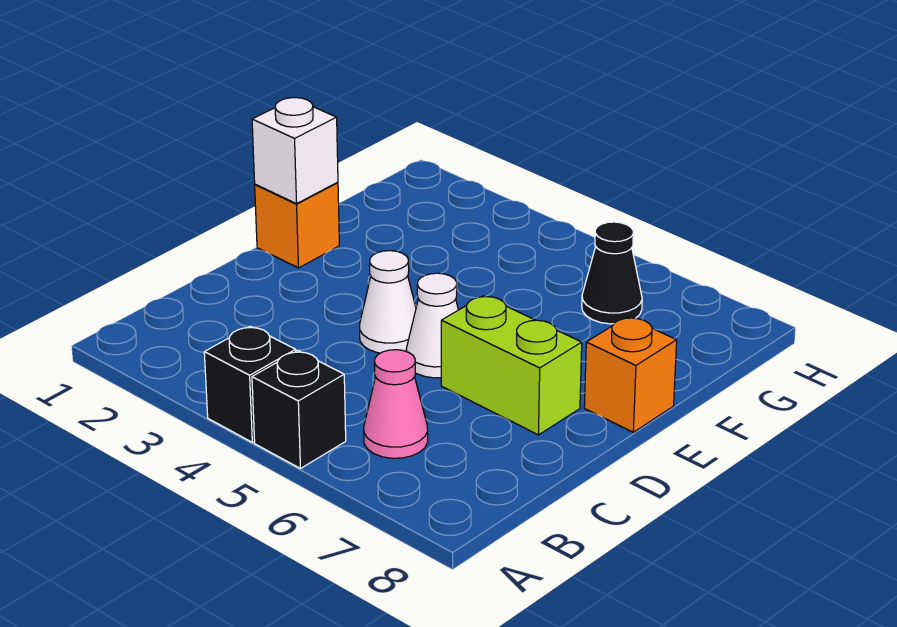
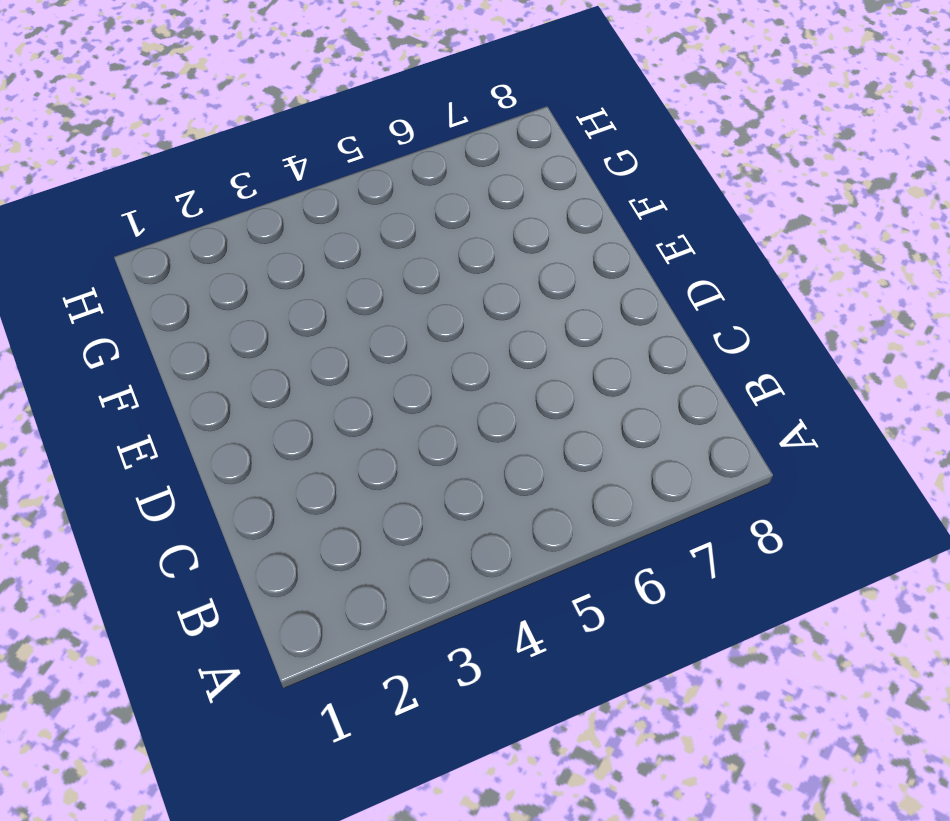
none -> black brick A4 level 1
none -> black brick A5 level 1

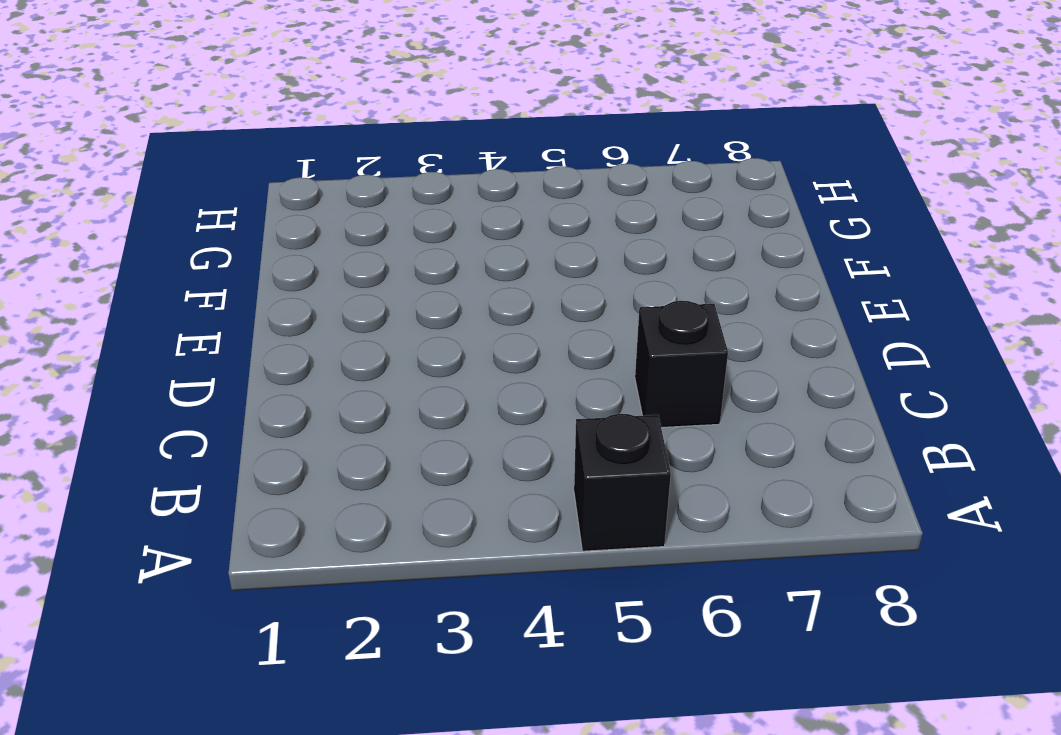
black brick C6 level 1 -> black brick A4 level 1
none -> pink cone B6 level 1
none -> white cone D4 level 1

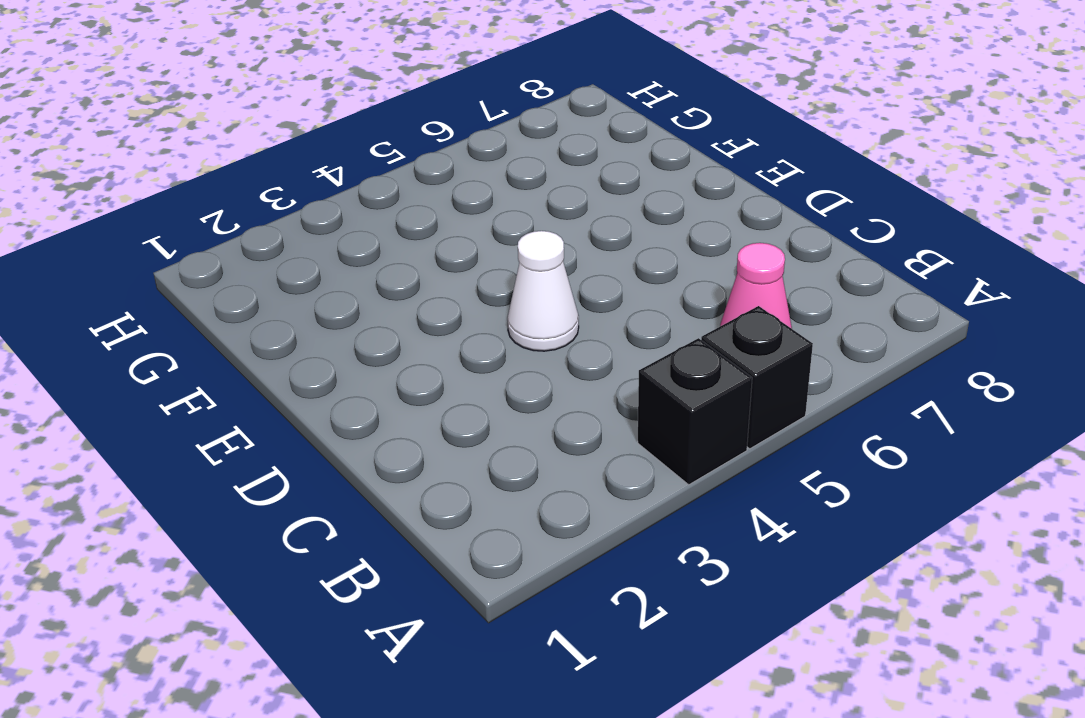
none -> white cone D5 level 1
none -> lime brick D6:D7 level 1

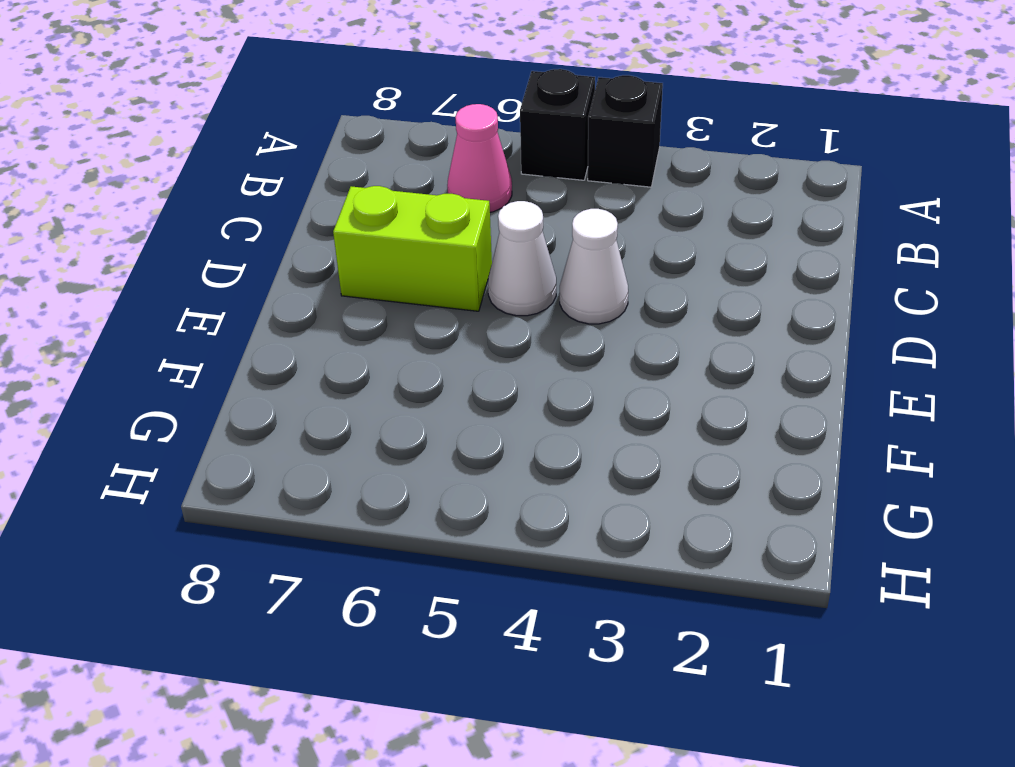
none -> orange brick E1 level 1
none -> orange brick E8 level 1

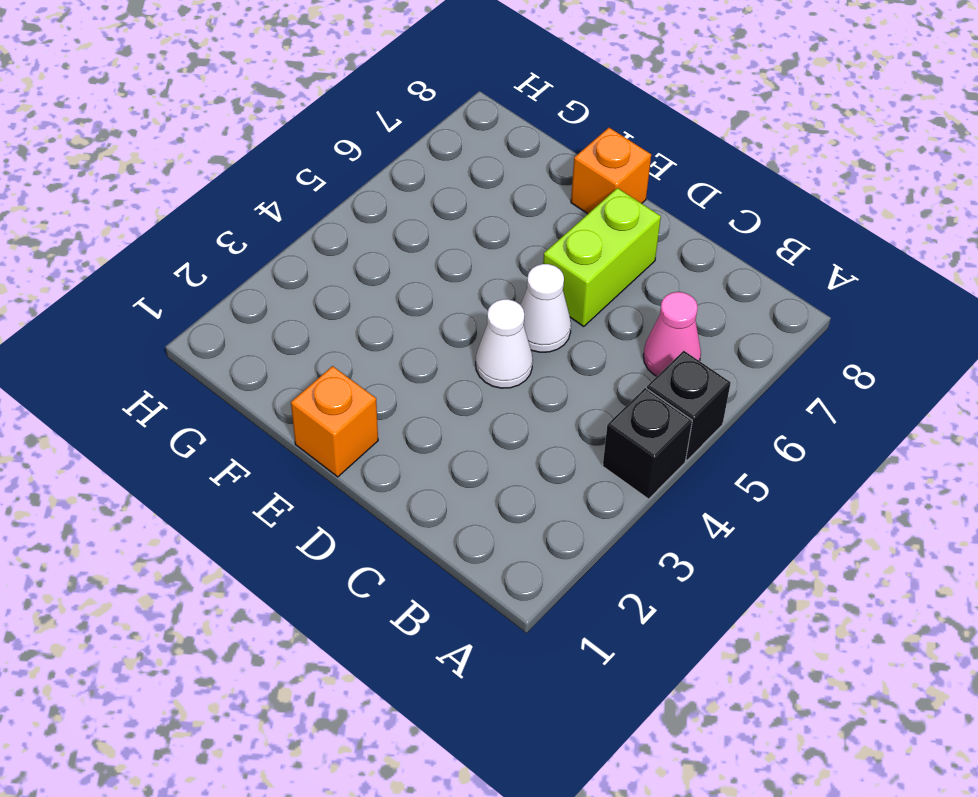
none -> black cone G6 level 1
none -> white brick E1 level 2

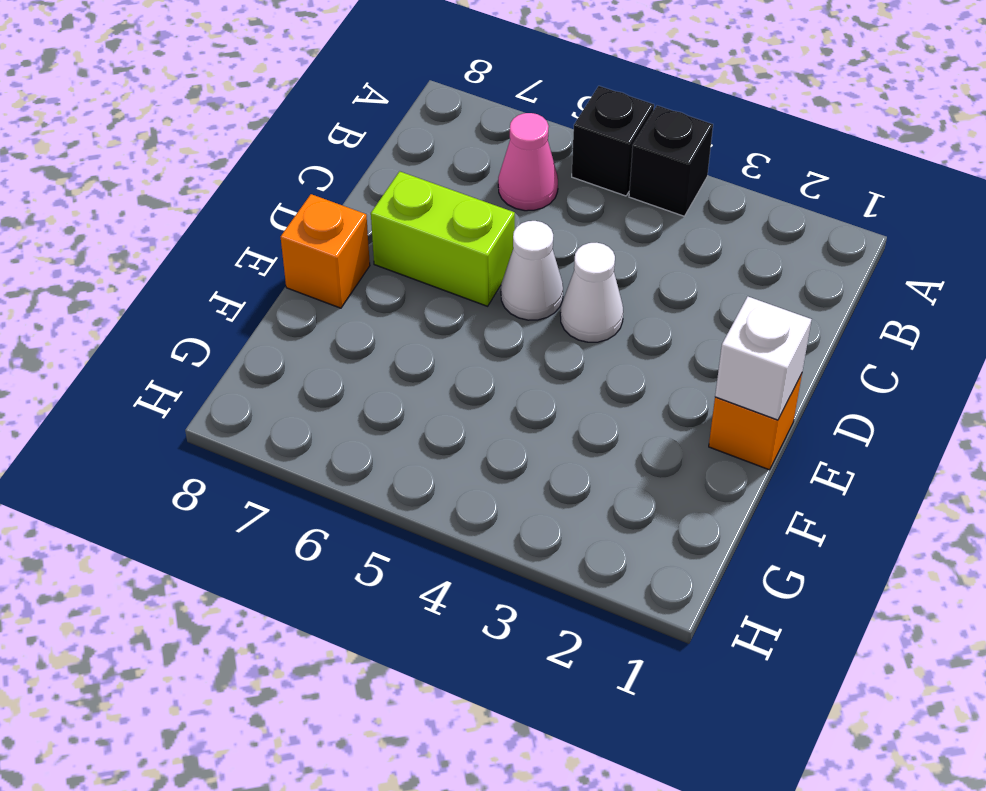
none -> black cone G6 level 1

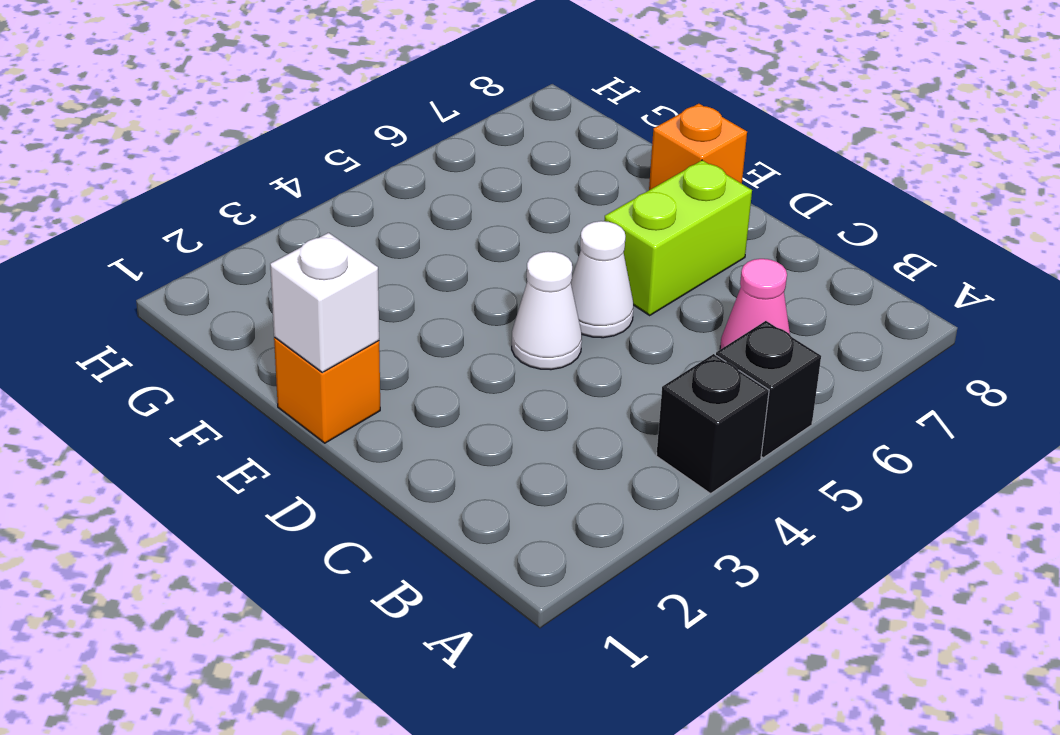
none -> black cone G6 level 1

